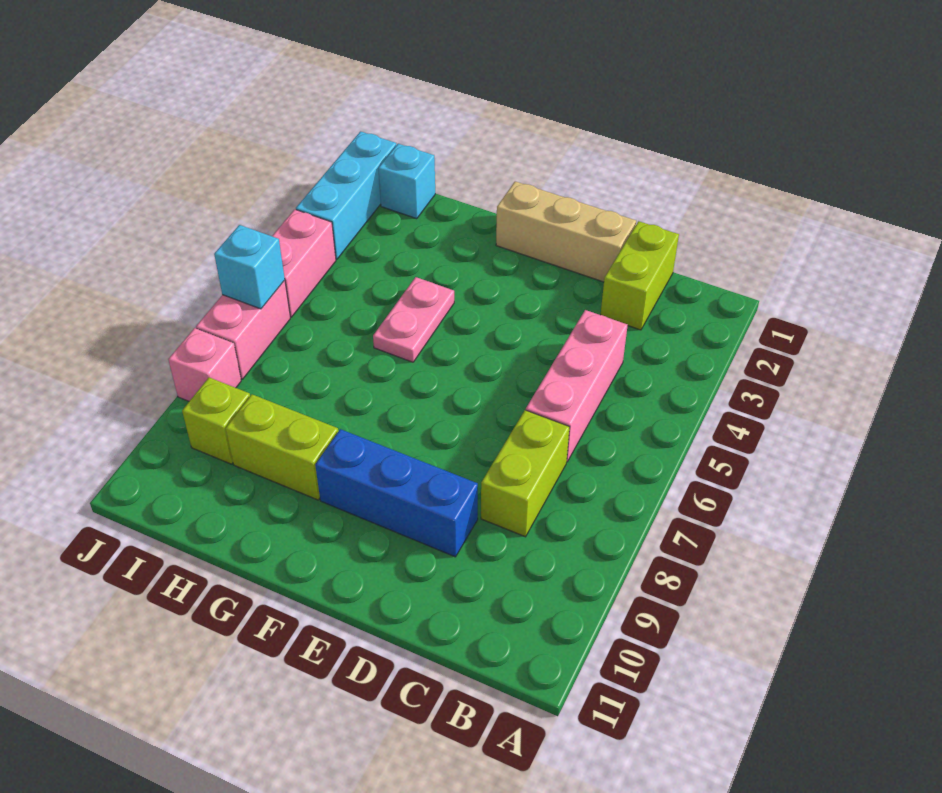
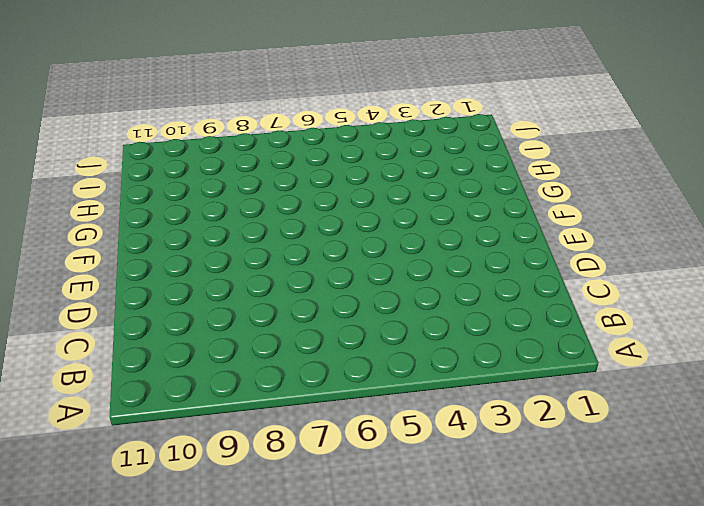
none -> lime brick C1:C2 level 1
none -> pink brick C4:C6 level 1
none -> lime brick C7:C8 level 1

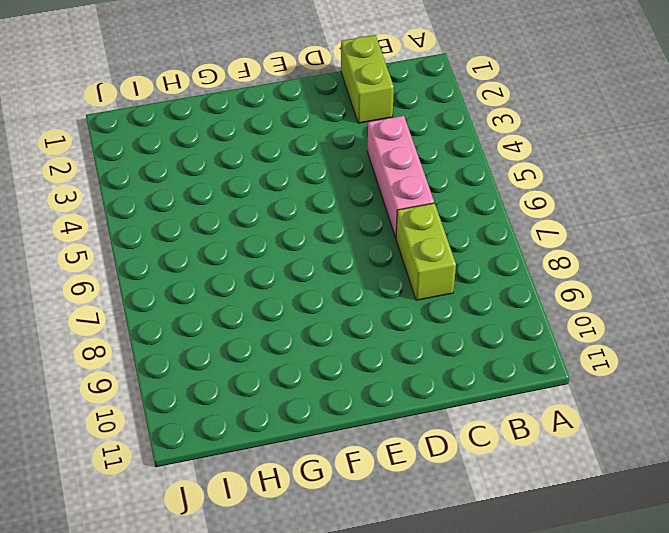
none -> tan brick D1:F1 level 1
none -> blue brick D9:F9 level 1
none -> pink plate G4:G5 level 1

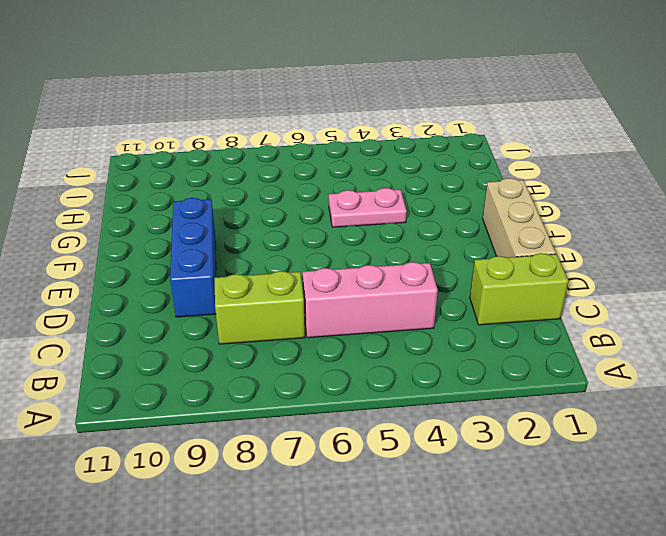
none -> lime brick G9:H9 level 1
none -> cyan brick I1 level 1
none -> lime brick I9 level 1

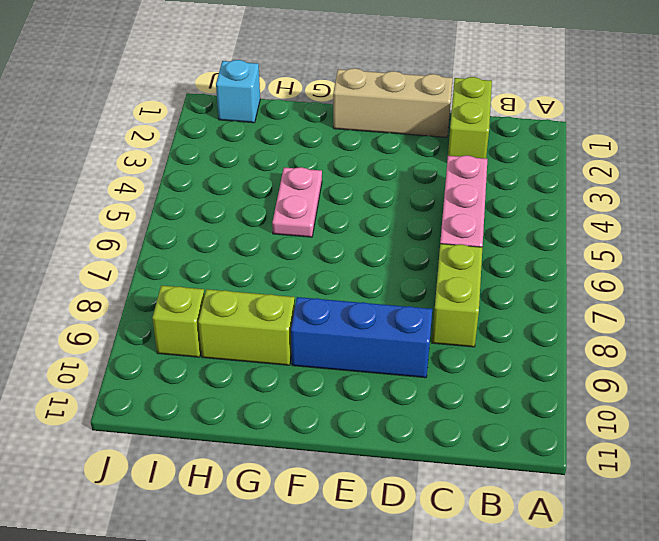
none -> cyan brick J1:J3 level 1
none -> pink brick J4:J5 level 1
none -> pink brick J6:J7 level 1

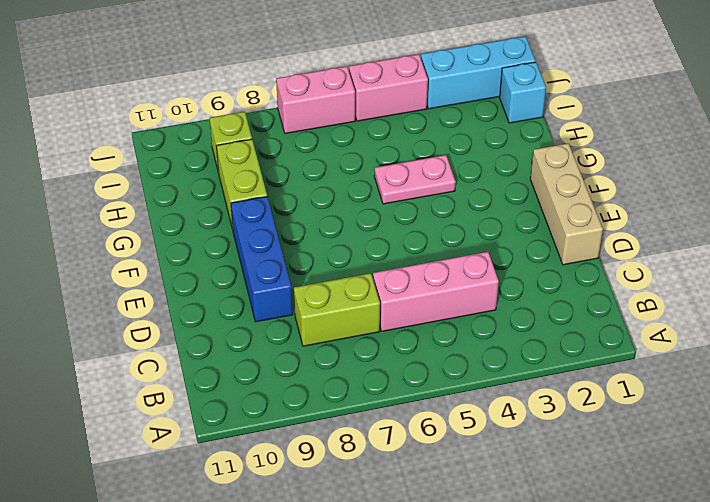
none -> lime brick C1:C2 level 1
none -> pink brick J8 level 1
none -> cyan brick J6 level 2

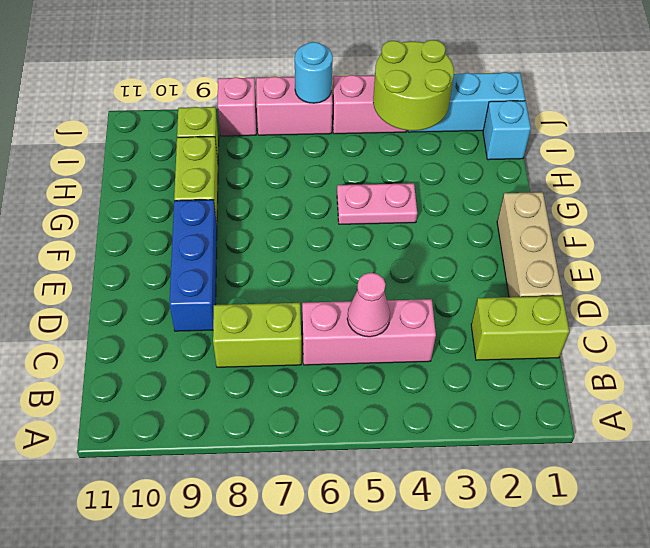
pink cone C5 level 2 -> none
lime round brick I3:J4 level 2 -> none
cyan round brick J6 level 2 -> cyan brick J6 level 2

